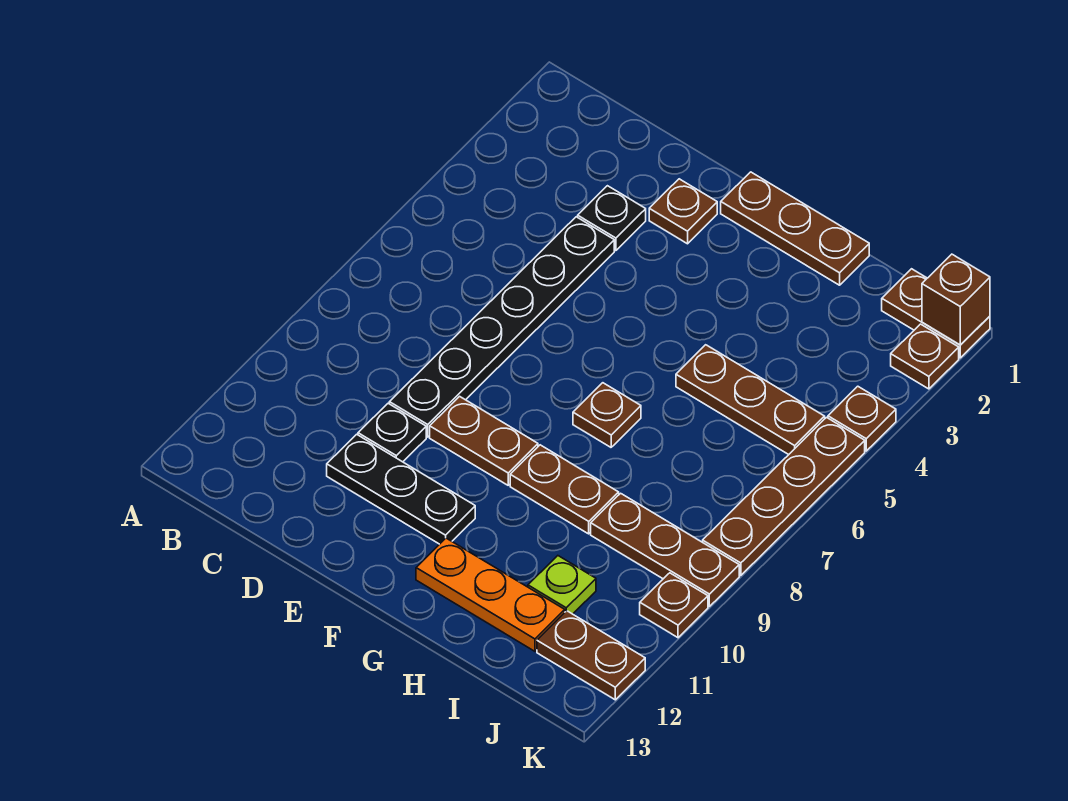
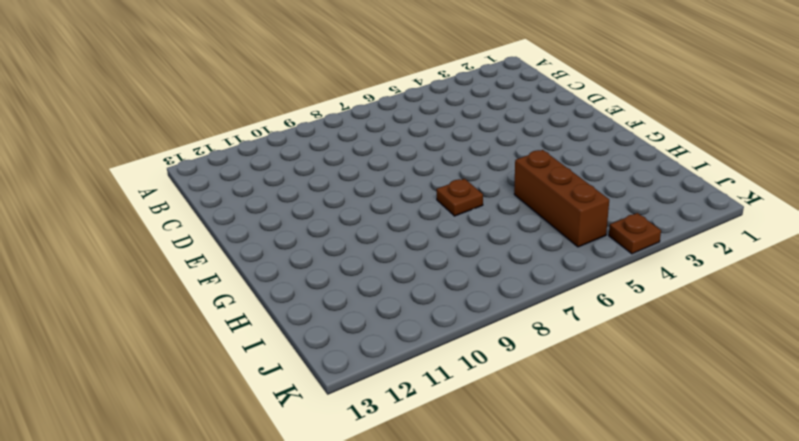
brown brick H5:J5 level 1 -> brown plate H5:J5 level 1
none -> black plate D3 level 1
none -> black plate D4:D9 level 1
none -> black plate D10 level 1

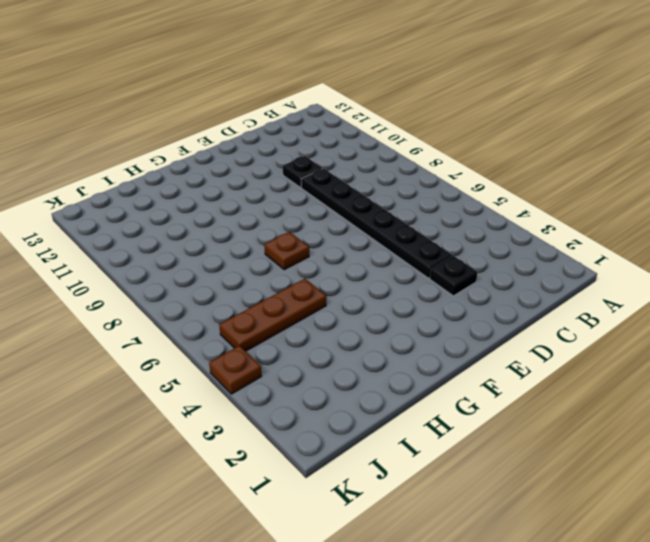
none -> black plate D11:F11 level 1
none -> brown plate E2 level 1
none -> brown plate E9:F9 level 1

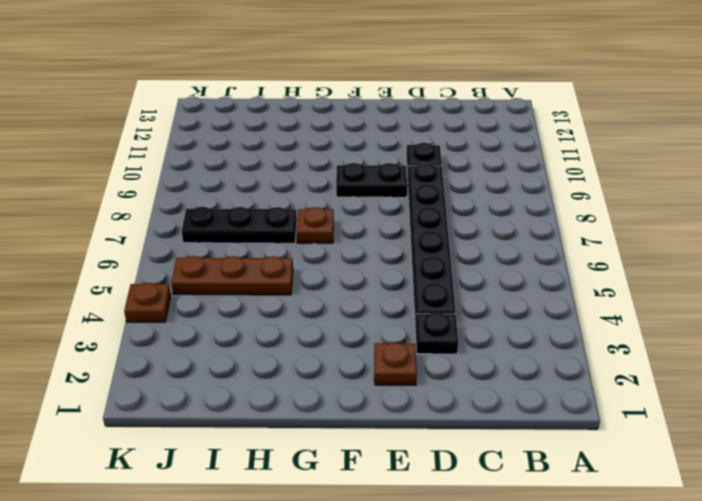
black plate E9:F9 level 1 -> brown plate E9:F9 level 1
black plate H7:J7 level 1 -> black plate D11:F11 level 1
none -> brown plate F1:H1 level 1
none -> brown plate G9:H9 level 1
none -> orange plate G12:I12 level 1

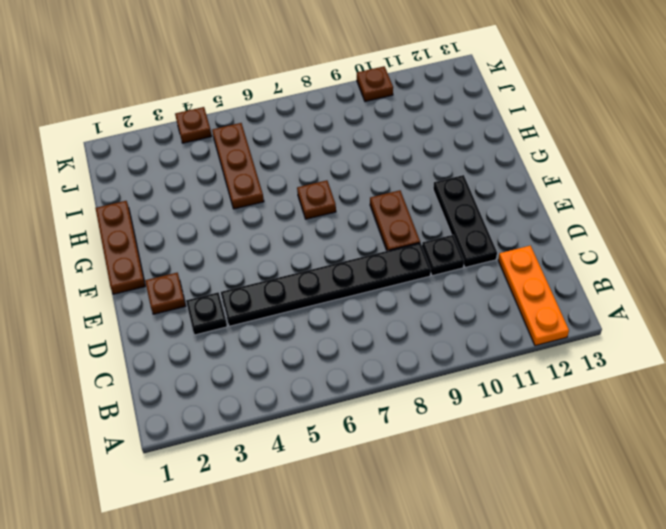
orange plate A12:C12 level 1 -> orange plate G12:I12 level 1
none -> brown plate G9:H9 level 1
none -> brown plate I9:K9 level 1
none -> lime plate I11 level 1

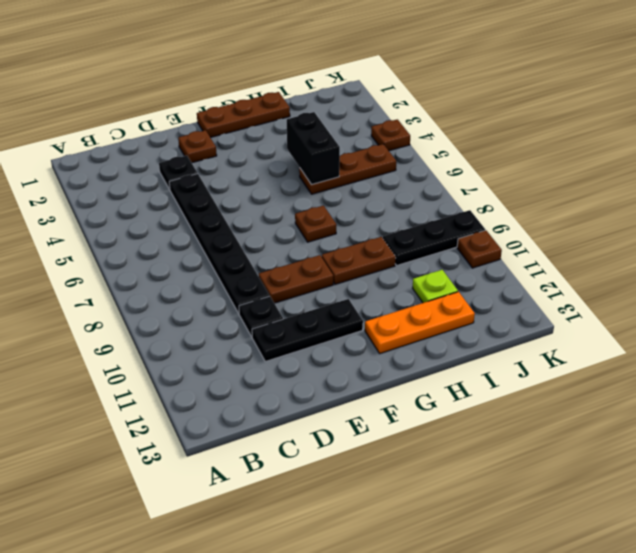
black brick H4:H5 level 2 -> none
black plate I9:K9 level 1 -> brown plate I9:K9 level 1
none -> brown plate J1:K1 level 1
none -> brown plate J12:K12 level 1
none -> brown plate K2 level 1

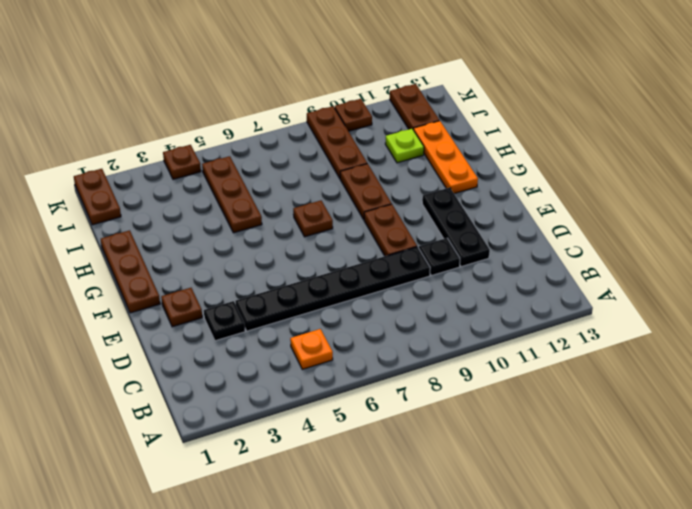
orange plate B5 level 1 -> none
none -> brown plate K2 level 1
none -> brown plate K5:K8 level 1
none -> brown brick K1 level 2

